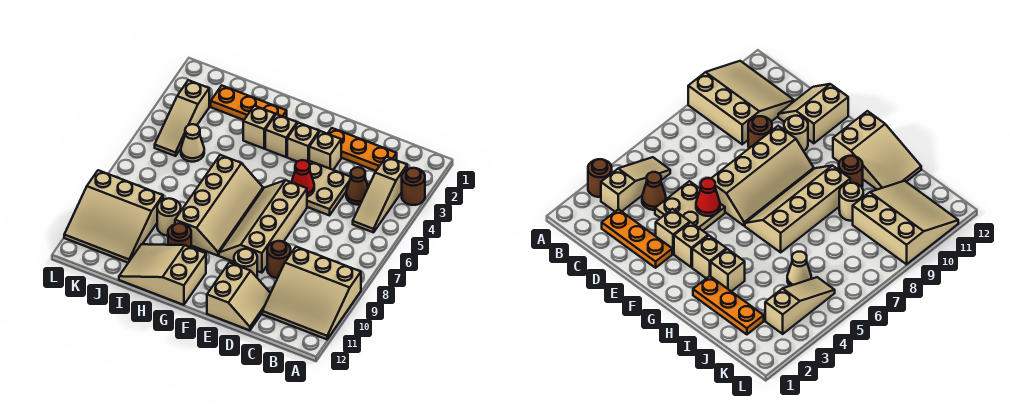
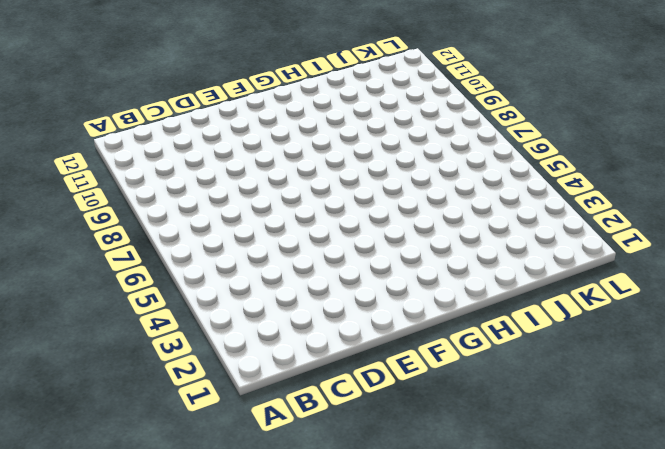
none -> brown round brick A3 level 1
none -> tan slope A9:C11 level 1 top 9
none -> tan slope B3:B5 level 1 top 3

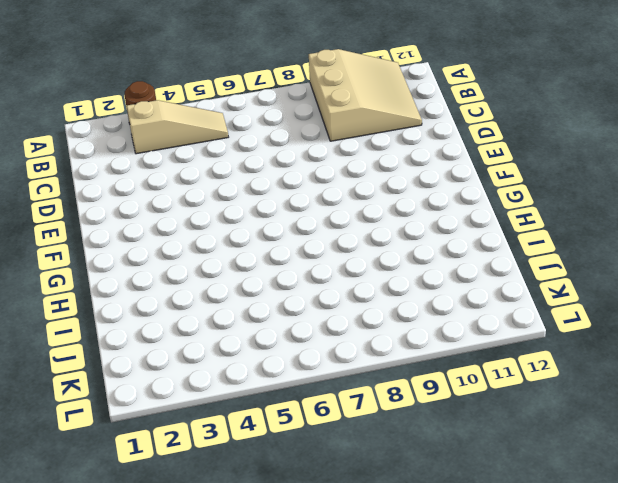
none -> orange plate C2:E2 level 1
none -> brown cone C4 level 1
none -> tan plate D4:E5 level 1

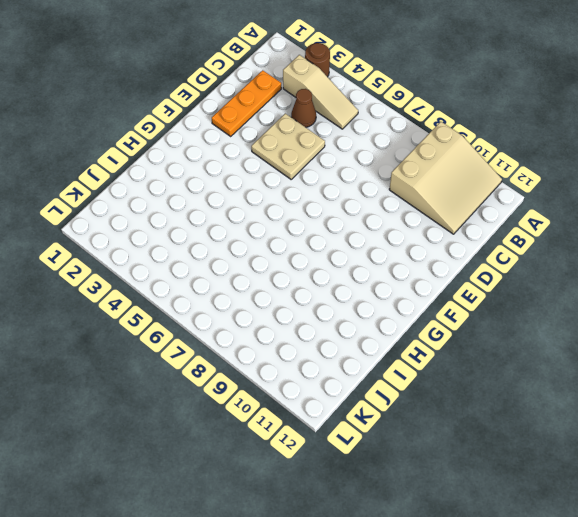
none -> brown round brick D9 level 1
none -> tan slope D11:E12 level 1 top E
none -> tan brick E3 level 1

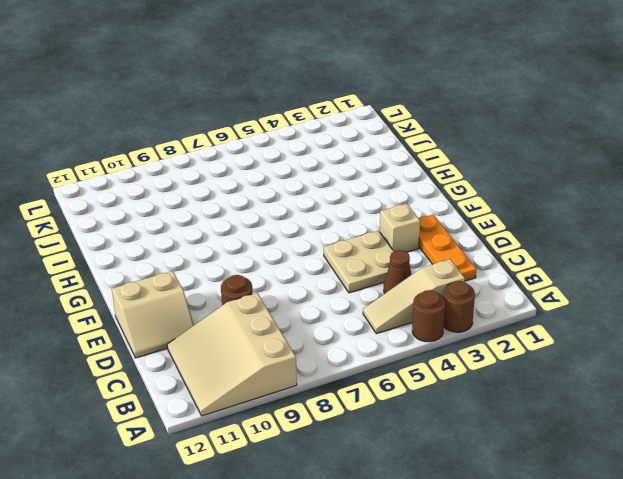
brown round brick A4 level 1 -> brown round brick H10 level 1
none -> tan slope E6:F9 level 1 top E
none -> tan round brick E10 level 1
none -> tan brick F3 level 1

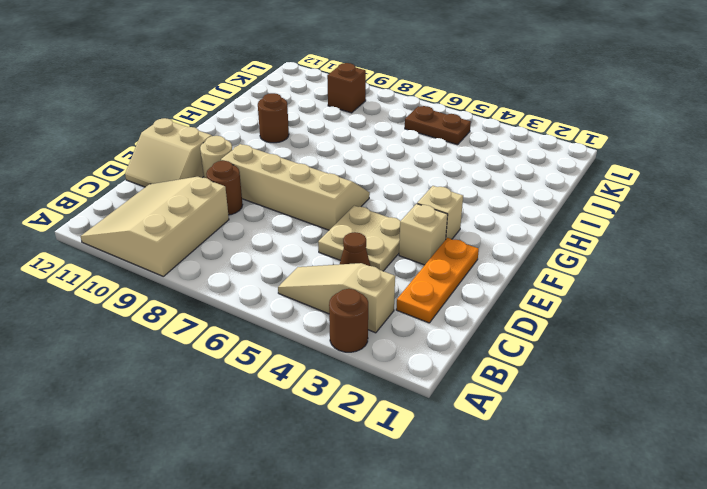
brown plate K5:K6 level 1 -> tan slope K3:K5 level 1 top 3
brown brick K9 level 1 -> tan slope J9:L11 level 1 top 9
none -> tan brick G3 level 1
none -> tan slope G6:H9 level 1 top H
none -> tan slope G11:I12 level 1 top G

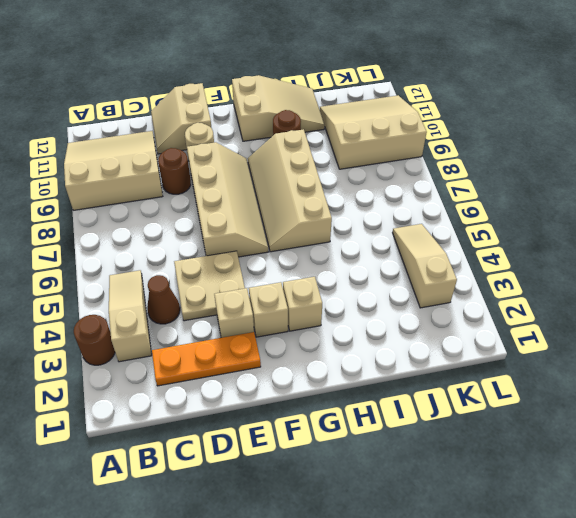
none -> orange plate H2:J2 level 1
none -> tan brick H3 level 1
none -> tan round brick I9 level 1

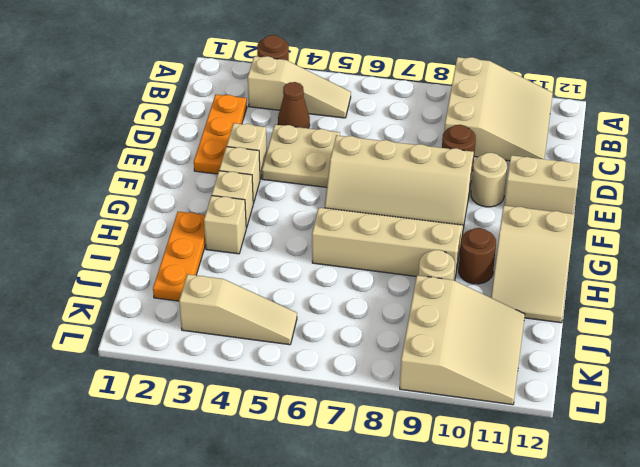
none -> tan cone J5 level 1
none -> red cone E5 level 2

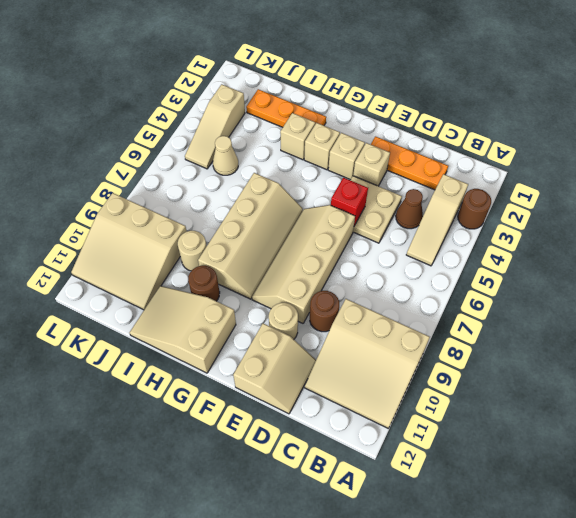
red brick E5 level 2 -> red cone E5 level 2

